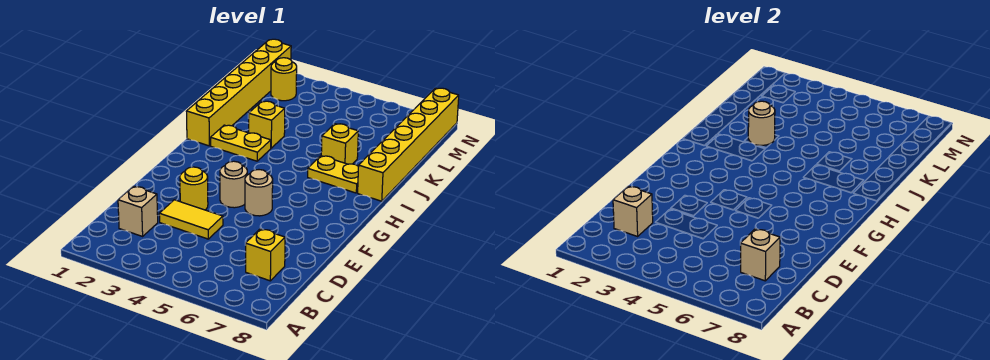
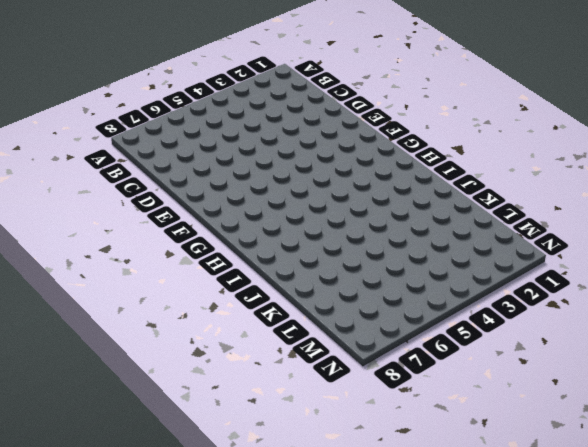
none -> tan brick C2 level 1
none -> yellow brick C7 level 1
none -> yellow tile D3:D4 level 1

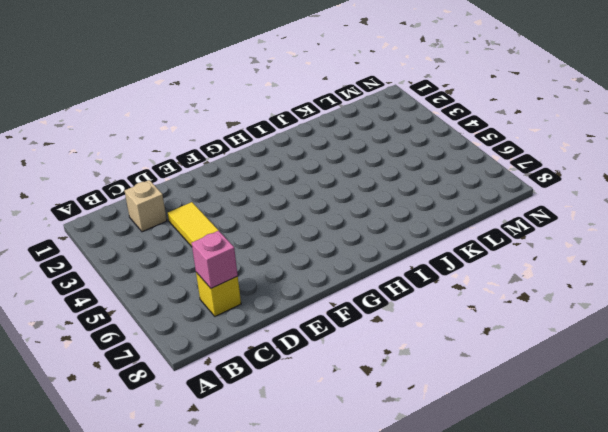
pink brick C7 level 2 -> tan brick C7 level 2
none -> yellow round brick E3 level 1
none -> tan round brick F4 level 1
none -> tan round brick F5 level 1

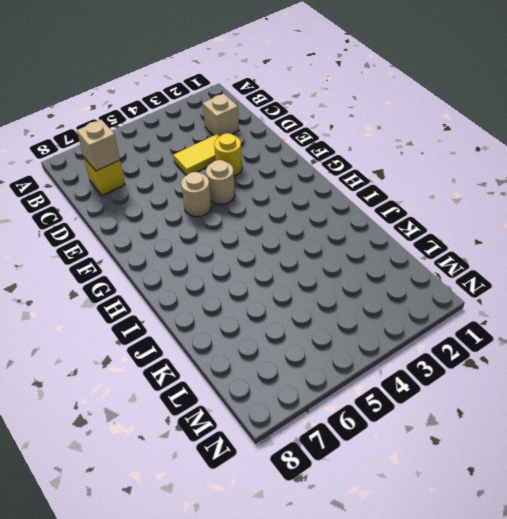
none -> yellow brick I1:N1 level 1
none -> yellow plate I2:I3 level 1
none -> yellow plate I6:I7 level 1

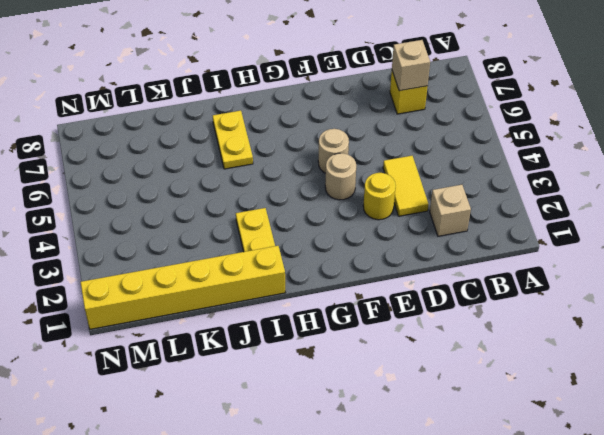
none -> yellow brick I8:N8 level 1
none -> yellow brick J3 level 1
none -> yellow brick J6 level 1

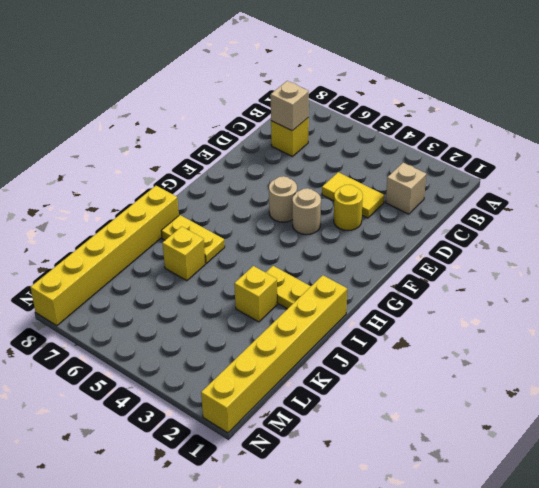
none -> yellow round brick M2 level 1
none -> tan brick C2 level 2
none -> tan round brick J3 level 2

